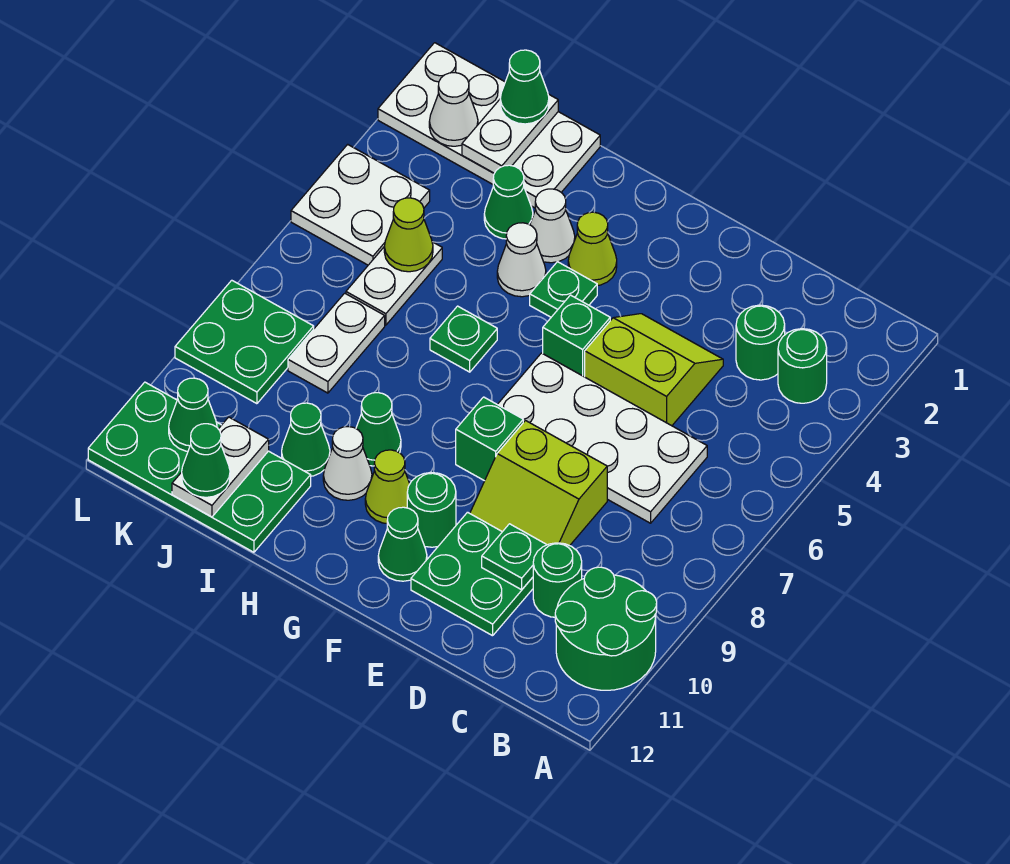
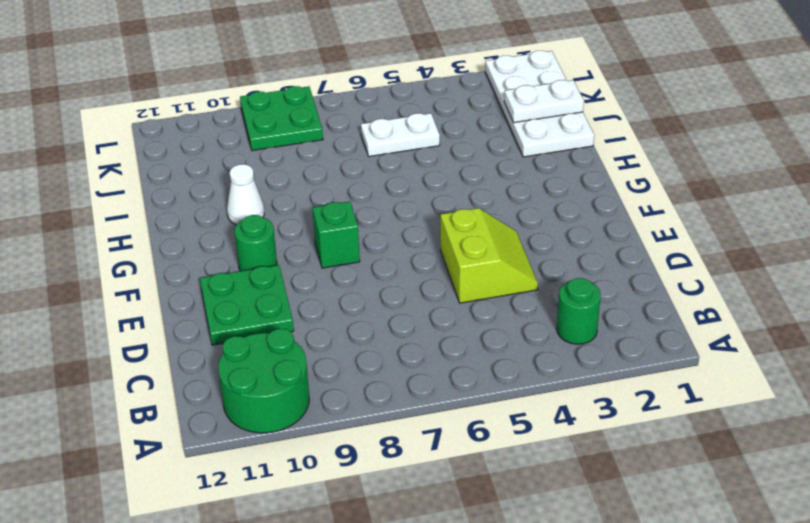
none -> green round brick C3 level 1
none -> white plate C6:F7 level 1
none -> green round brick C10 level 1
none -> lime slope D8:E9 level 1 top 8

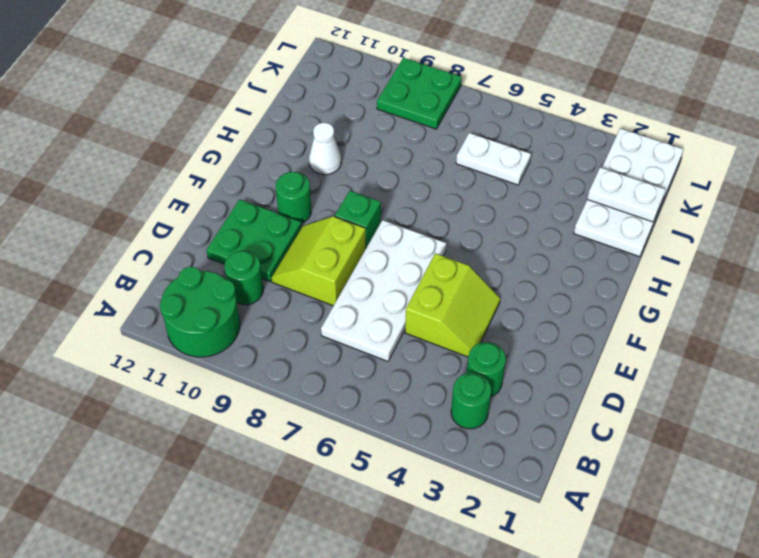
none -> green brick F5 level 1
none -> green cone F11 level 1
none -> lime cone G3 level 1
none -> green plate G4 level 1

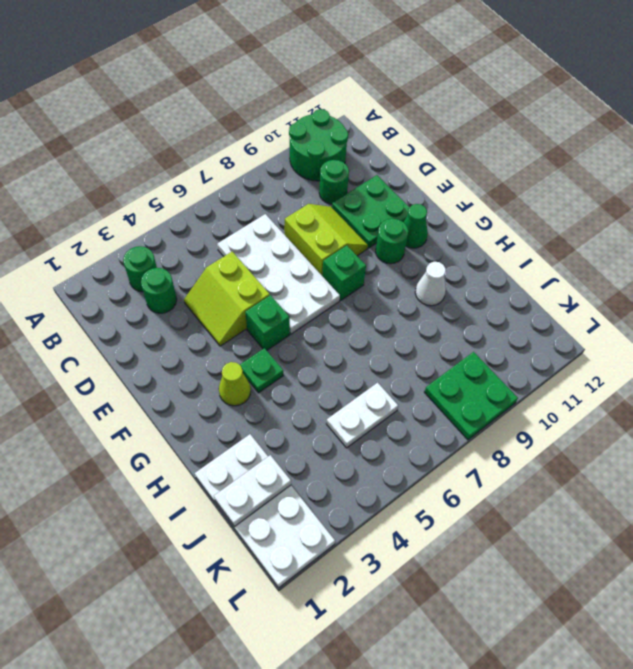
none -> lime cone G10 level 1
none -> white cone H3 level 1
none -> white cone H4 level 1
none -> green plate H6 level 1

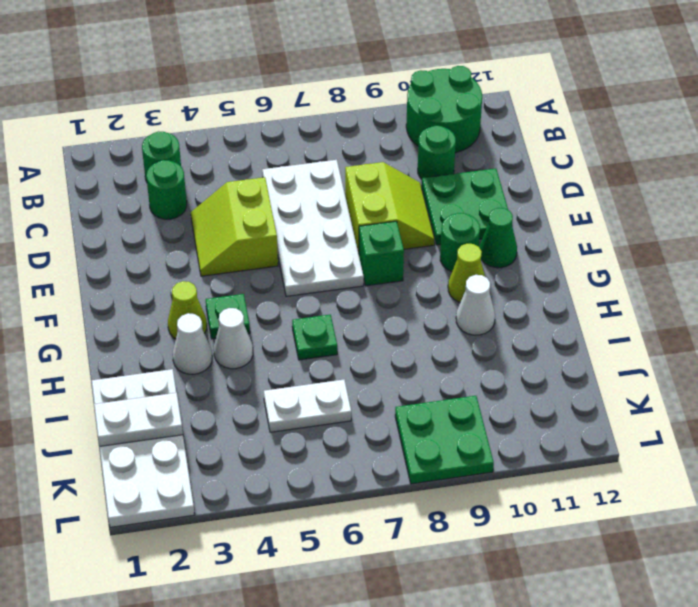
none -> green brick F5 level 1
none -> green cone H9 level 1
none -> green cone I3 level 1
none -> green cone I10 level 1

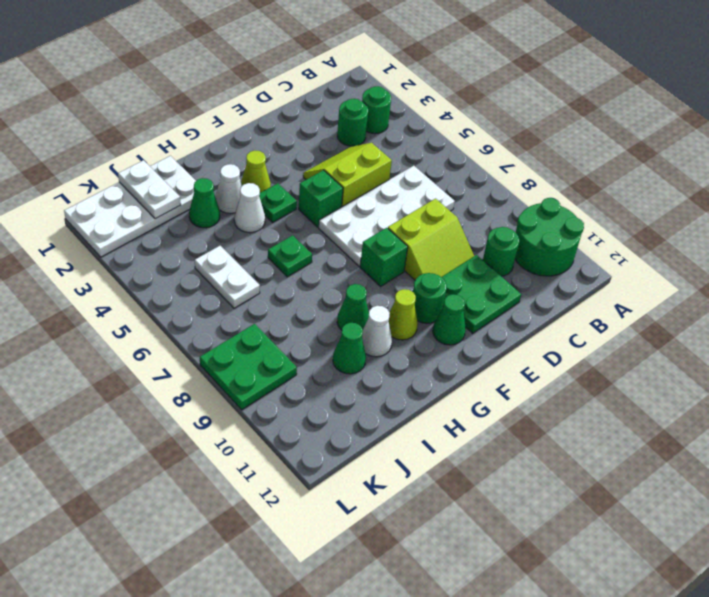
none -> green plate I11:L12 level 1
none -> white plate J7:J8 level 1
none -> white plate K4:L5 level 1
none -> green plate D10 level 2

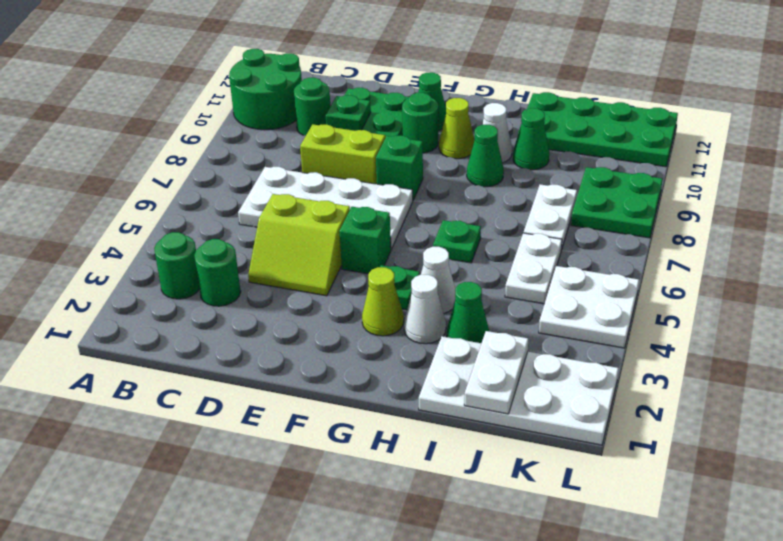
none -> lime cone J5 level 2
none -> white plate J11:J12 level 2
none -> white cone K2 level 2
none -> green cone K11 level 2

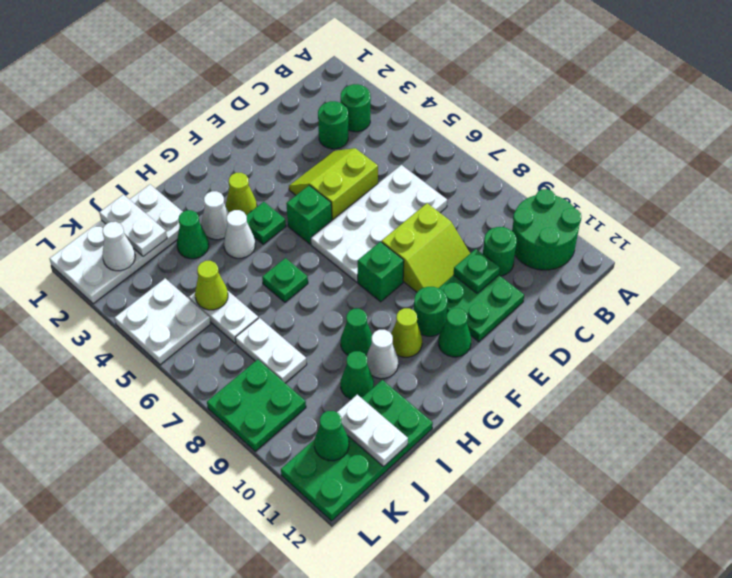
none -> green cone J1 level 3
none -> green cone J12 level 3

